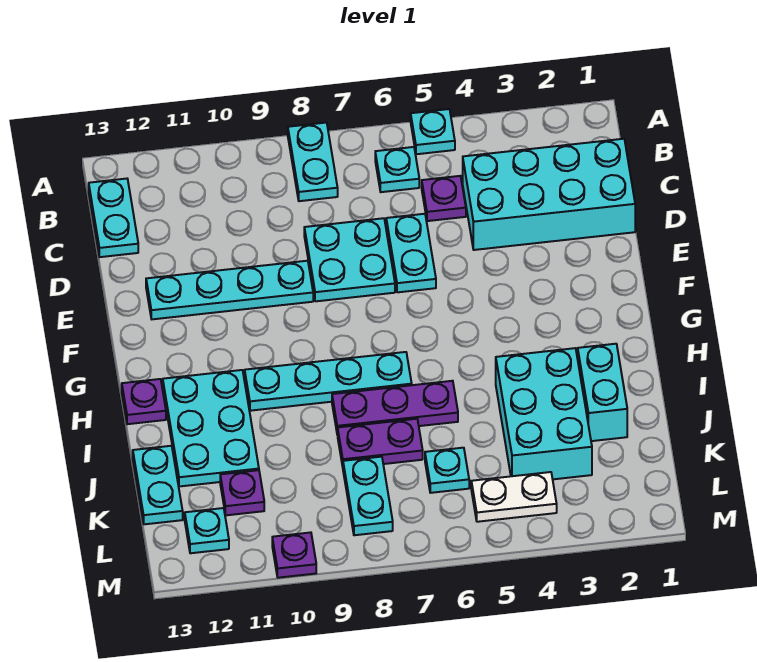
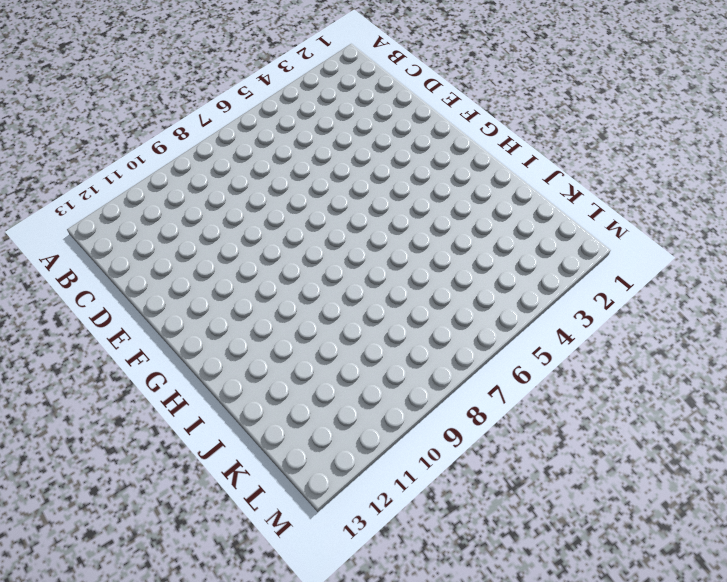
none -> cyan plate A5 level 1
none -> cyan plate A8:B8 level 1
none -> cyan plate B6 level 1

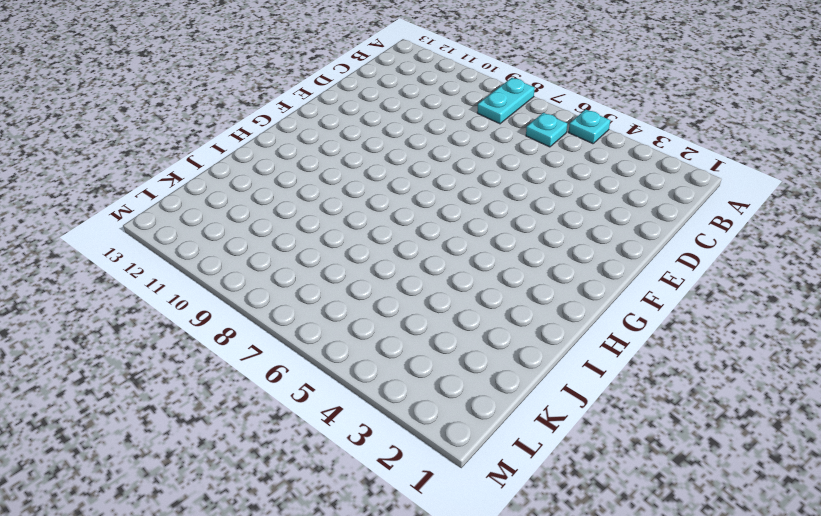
none -> cyan plate B13:C13 level 1
none -> cyan brick C1:D4 level 1
none -> purple plate C5 level 1

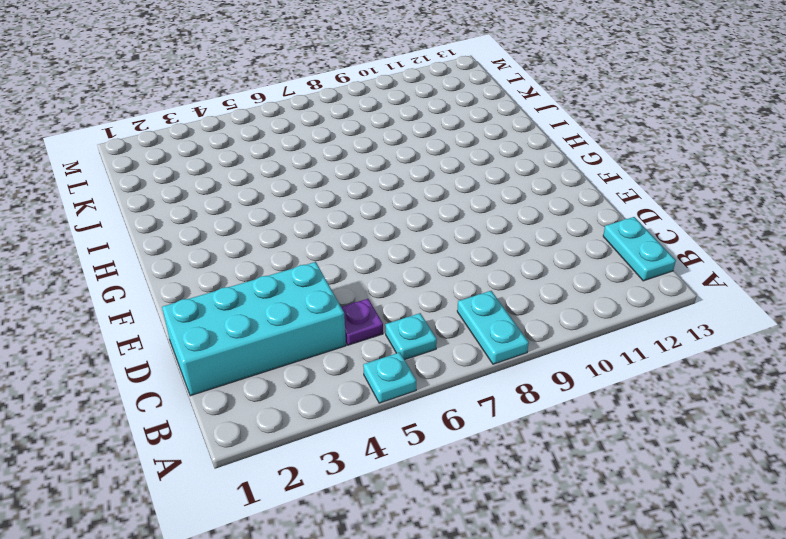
none -> cyan plate D6:E6 level 1
none -> cyan plate D7:E8 level 1
none -> cyan plate E9:E12 level 1

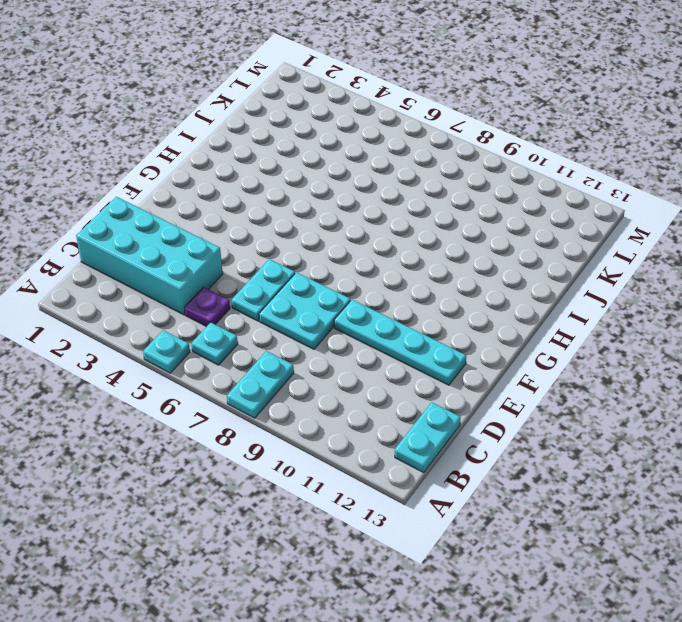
none -> cyan plate H7:H10 level 1
none -> cyan plate H11:J12 level 1
none -> purple plate H13 level 1

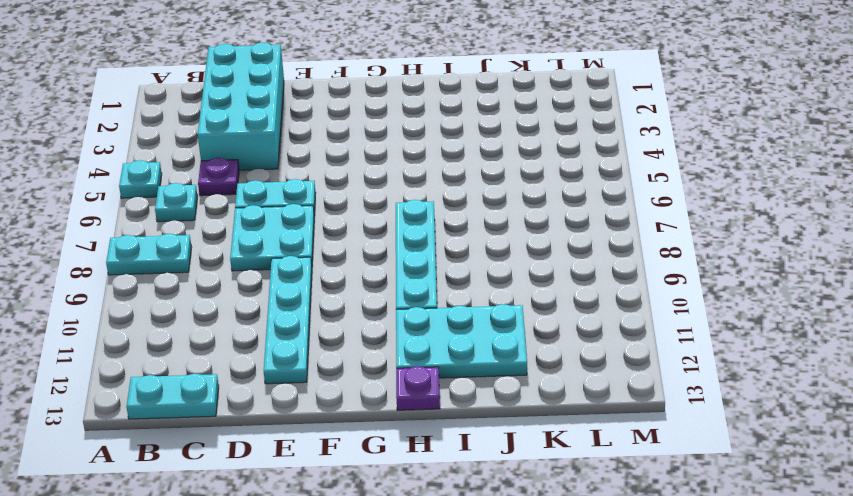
none -> cyan brick I2:J2 level 1
none -> cyan brick I3:K4 level 1
none -> purple plate I6:I8 level 1

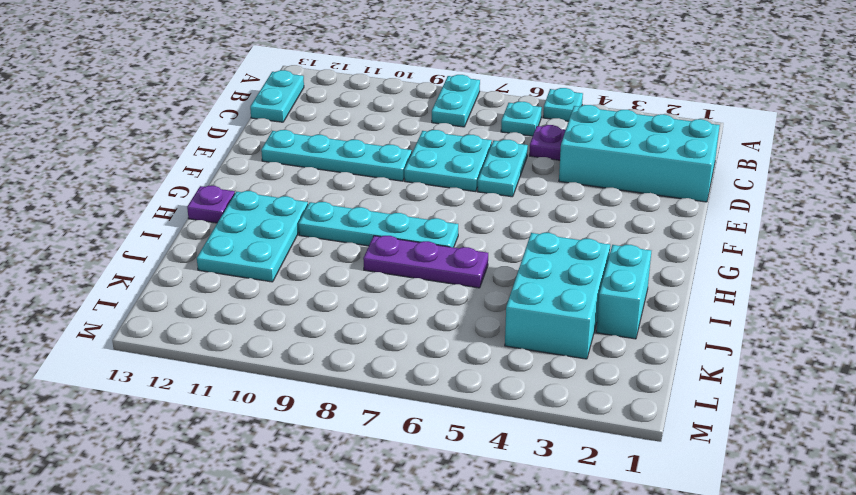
none -> purple plate J7:J8 level 1
none -> cyan plate J13:K13 level 1
none -> cyan plate K6 level 1

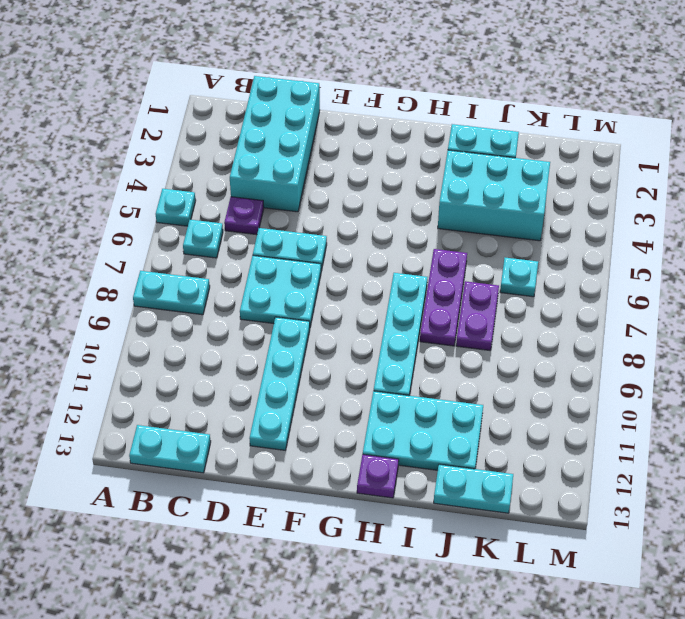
none -> cyan plate K8:L8 level 1
none -> purple plate K11 level 1
none -> white plate L4:L5 level 1

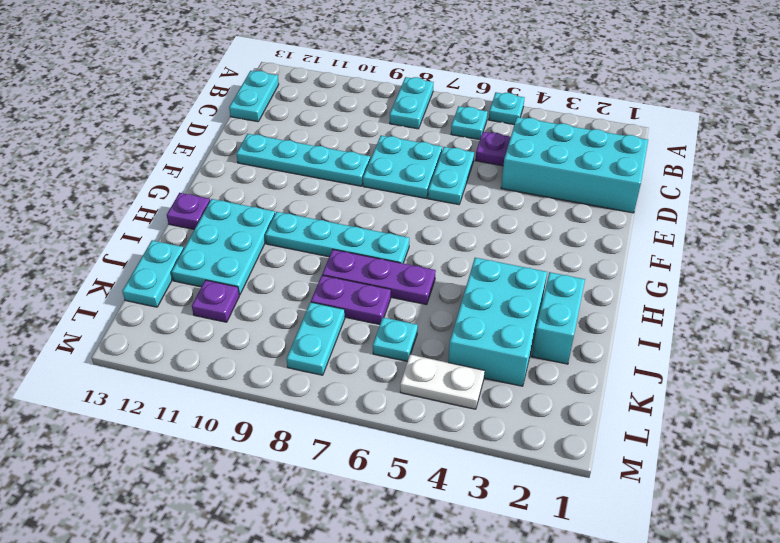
none -> cyan plate L12 level 1
none -> purple plate M10 level 1

